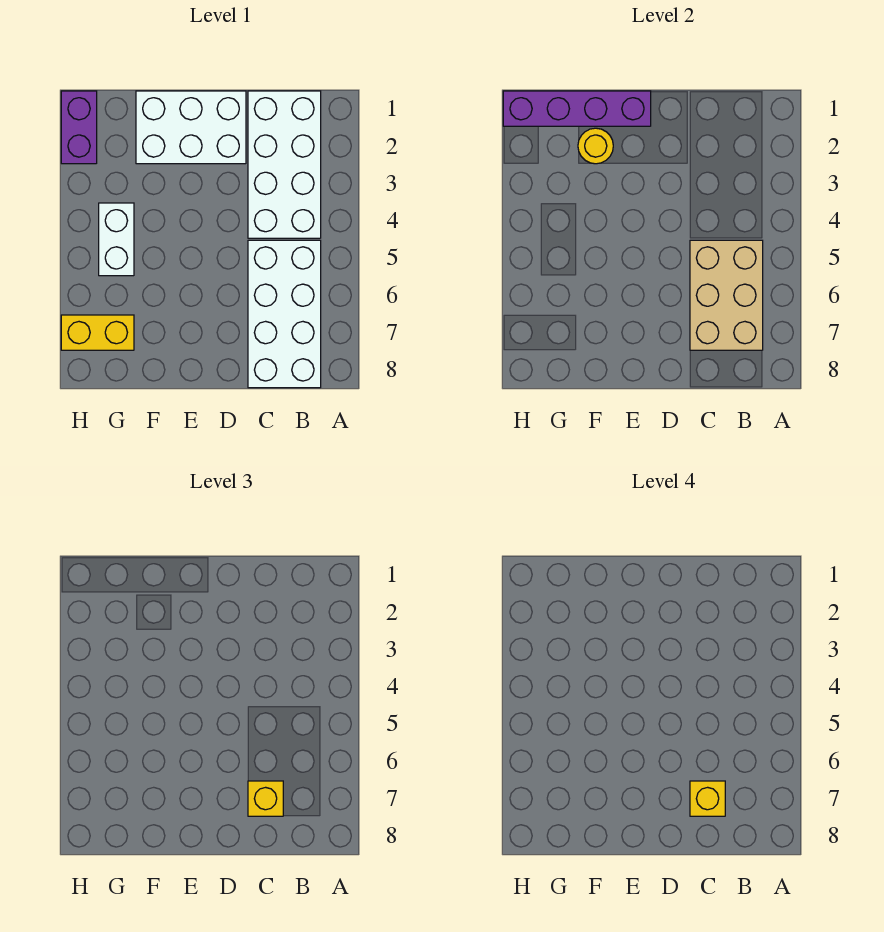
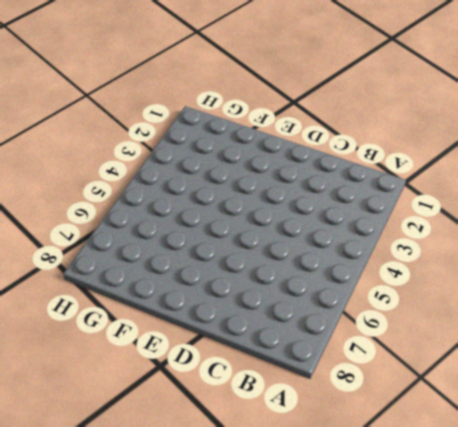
none -> white brick B1:C4 level 1
none -> white brick B5:C8 level 1

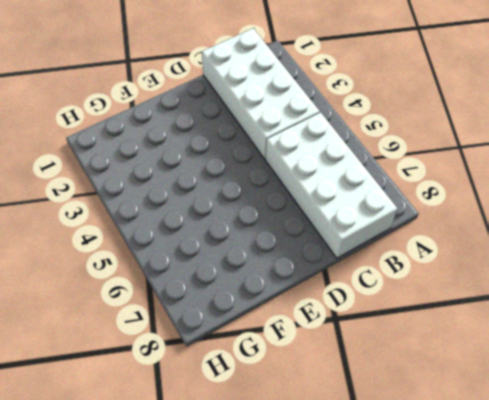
none -> white brick D1:F2 level 1
none -> white brick G4:G5 level 1

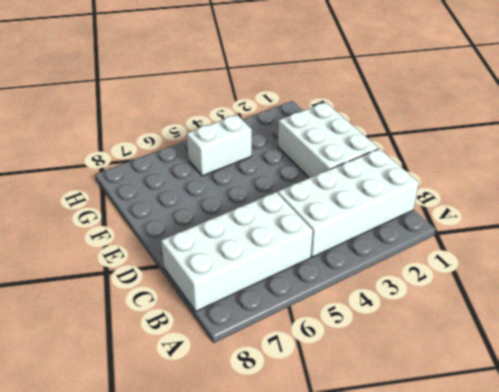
none -> yellow brick G7:H7 level 1
none -> purple brick H1:H2 level 1

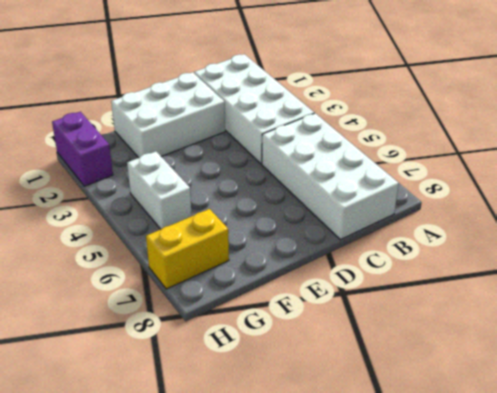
none -> tan brick B5:C7 level 2
none -> purple brick E1:H1 level 2

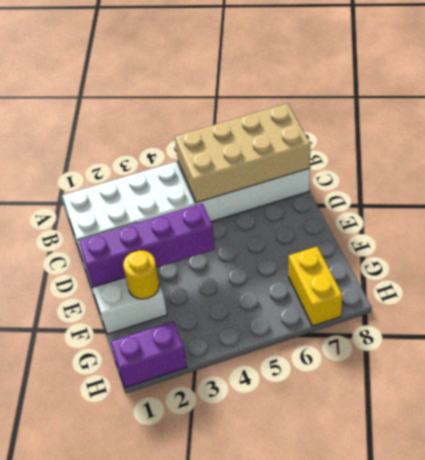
tan brick B5:C8 level 2 -> tan brick B5:C7 level 2
purple brick E1:E4 level 2 -> purple brick E1:H1 level 2
none -> white brick G4:G5 level 1
none -> yellow brick C7 level 3

